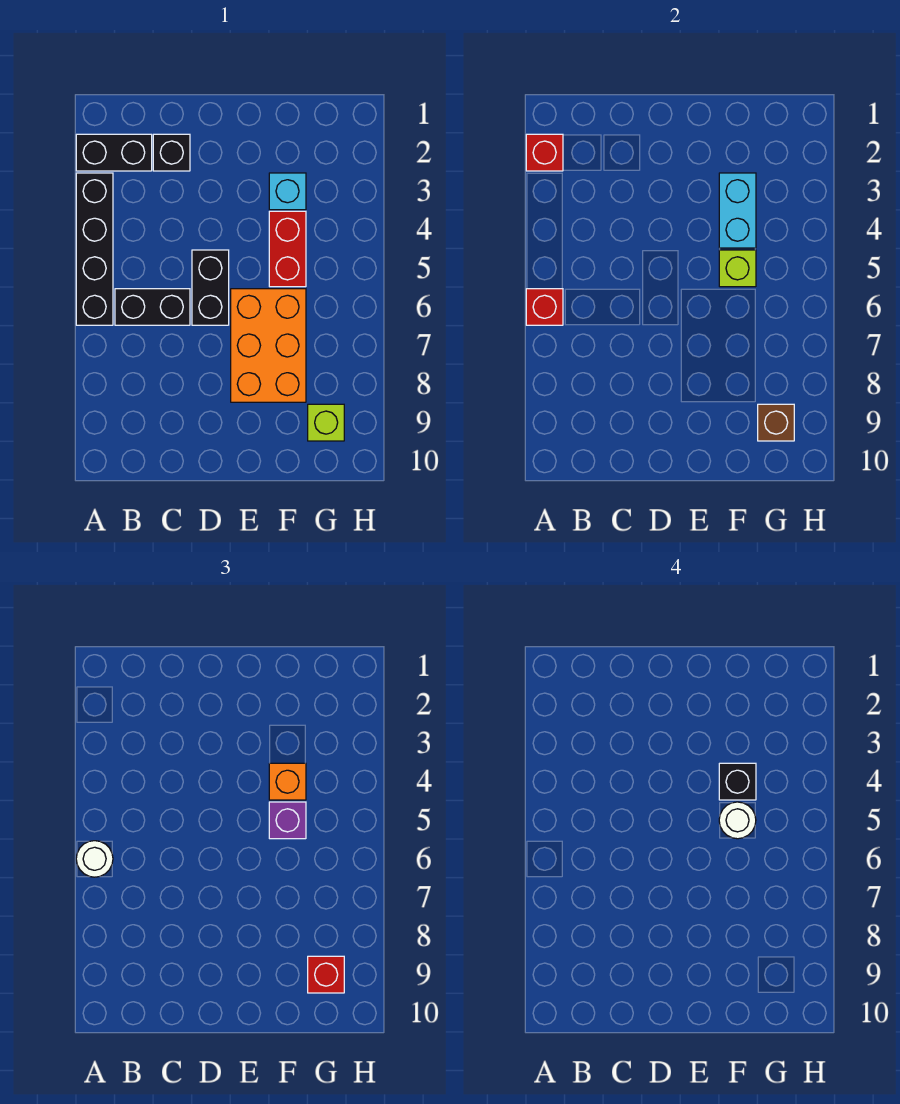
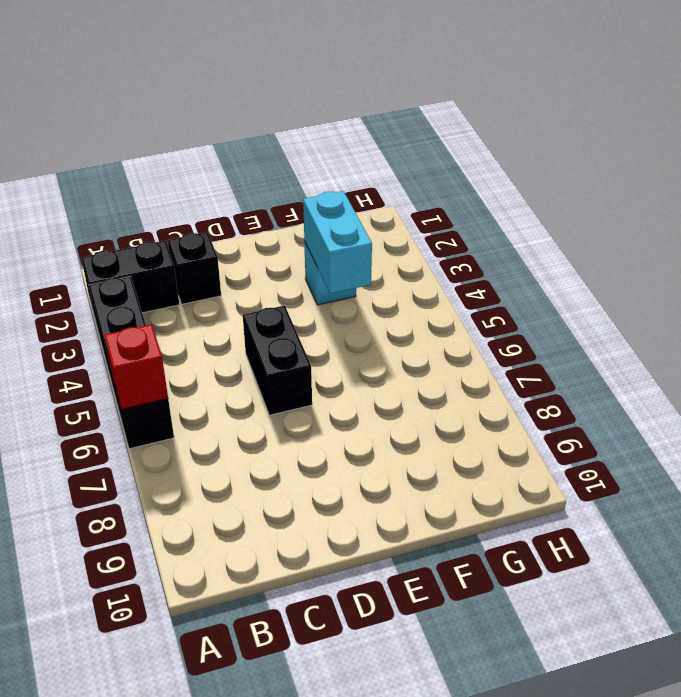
none -> black brick B6:C6 level 1
none -> orange brick E6:F8 level 1
none -> red brick F4:F5 level 1

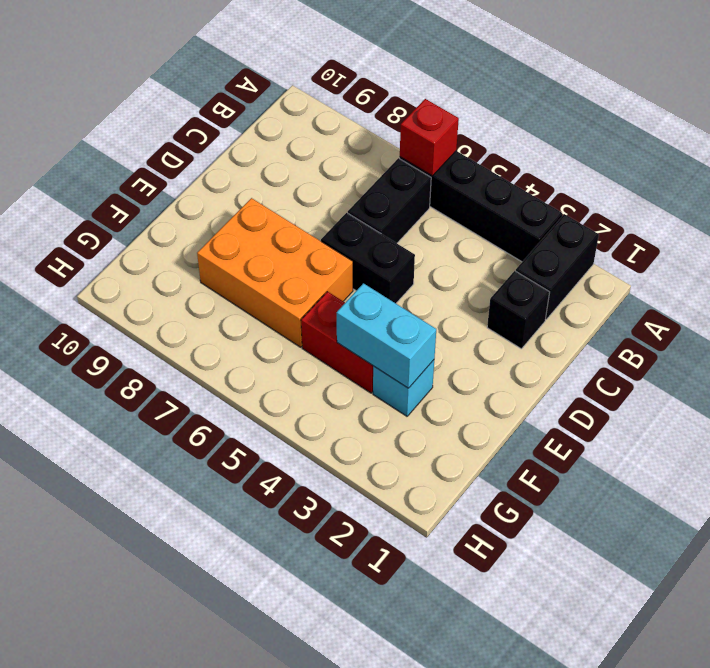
none -> lime brick G9 level 1
none -> red brick A2 level 2
none -> lime brick F5 level 2

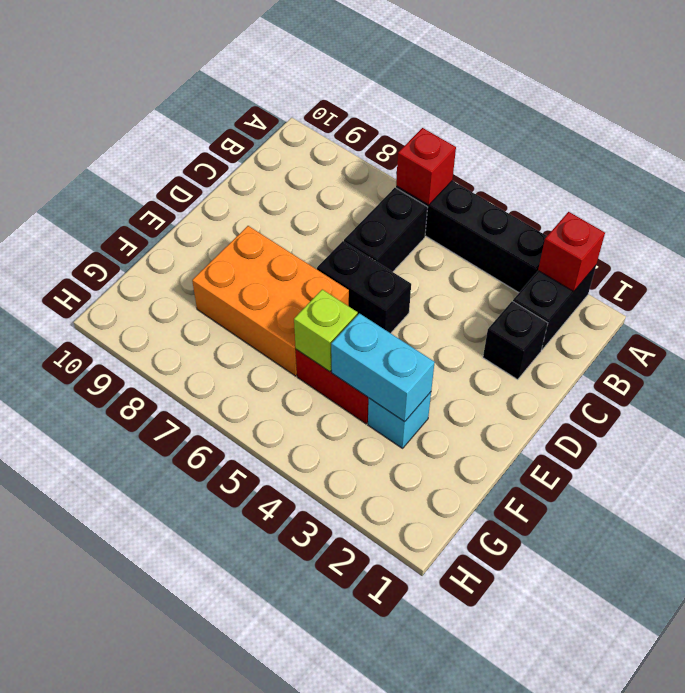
none -> lime brick G9 level 1
none -> brown brick G9 level 2
none -> white round brick A6 level 3

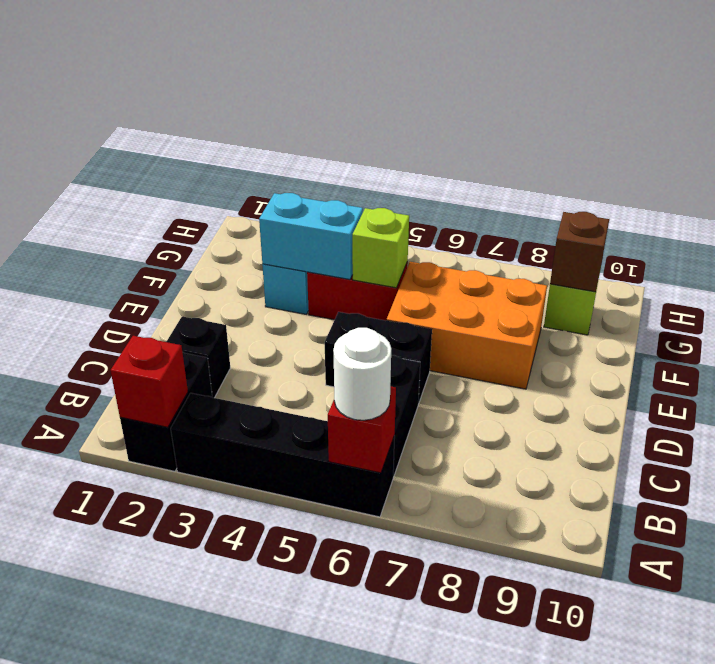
none -> orange brick F4 level 3
none -> purple brick F5 level 3
none -> red brick G9 level 3

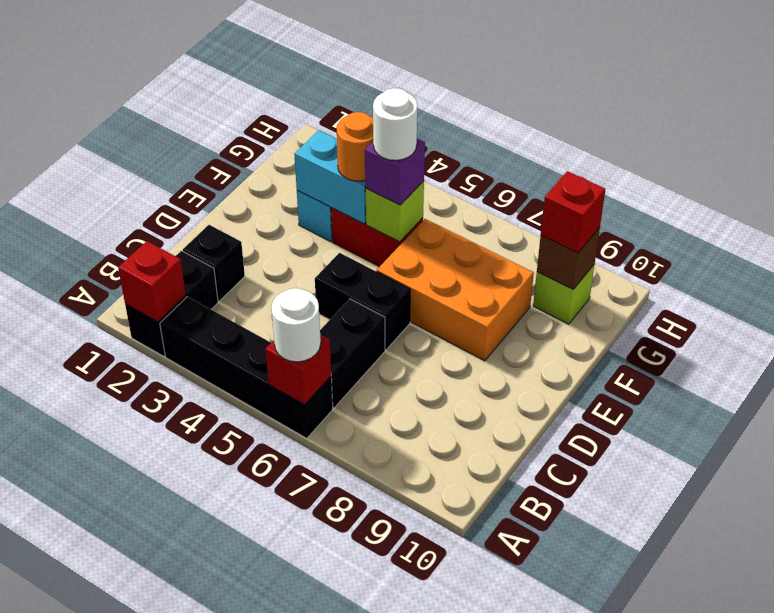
orange round brick F4 level 3 -> orange brick F4 level 3
none -> black brick F4 level 4

